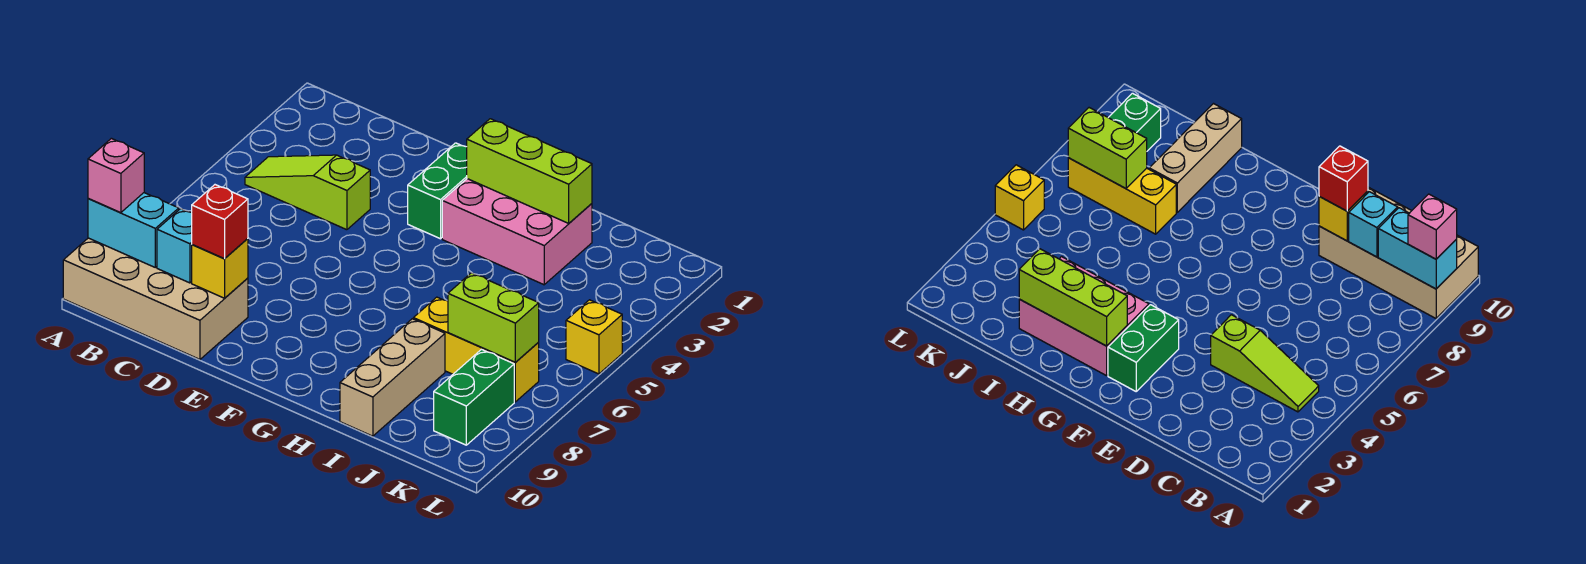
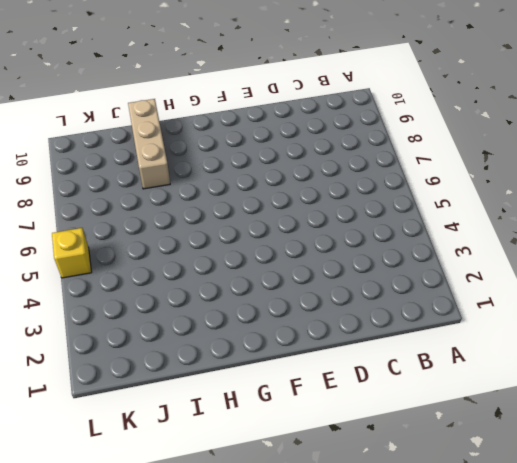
none -> tan brick A9:D10 level 1
none -> lime slope B4:D4 level 1 top D
none -> green brick F2:F3 level 1

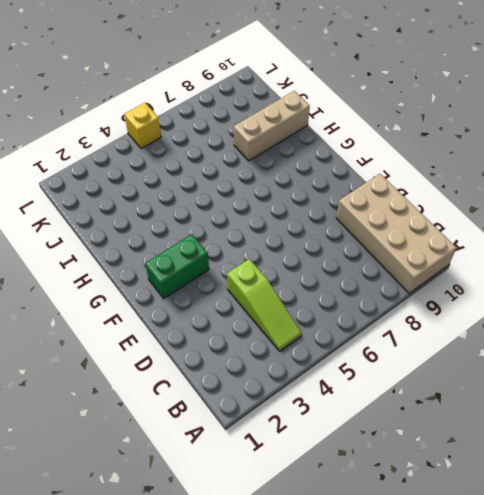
none -> pink brick G2:I3 level 1
none -> yellow brick I7:K7 level 1
none -> green brick K8:K9 level 1

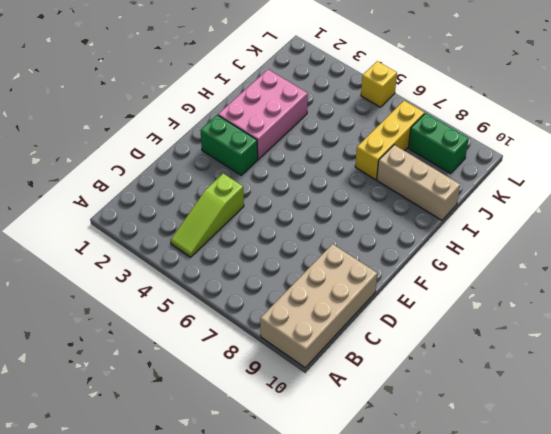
none -> cyan brick A9:B9 level 2
none -> cyan brick C9 level 2
none -> yellow brick D9 level 2

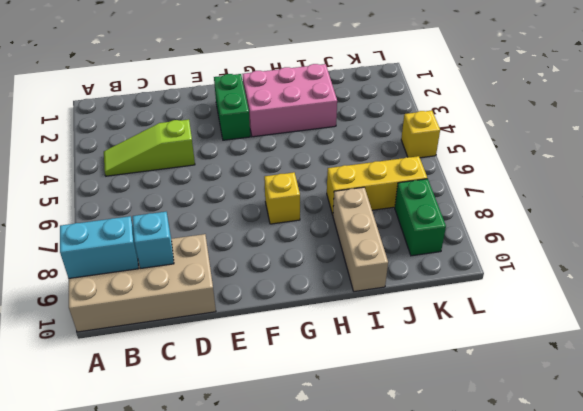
yellow brick G7 level 1 -> yellow brick D9 level 2
none -> lime brick G2:I2 level 2
none -> lime brick J7:K7 level 2
none -> pink brick A9 level 3

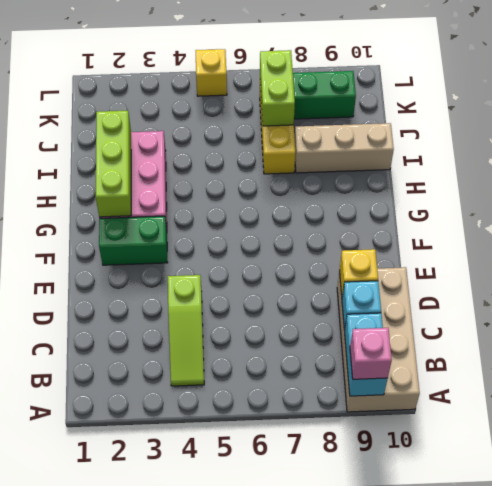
none -> red brick D9 level 3

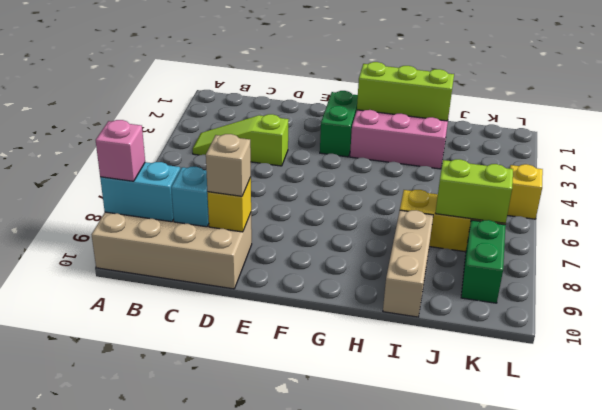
tan brick D9 level 3 -> red brick D9 level 3

